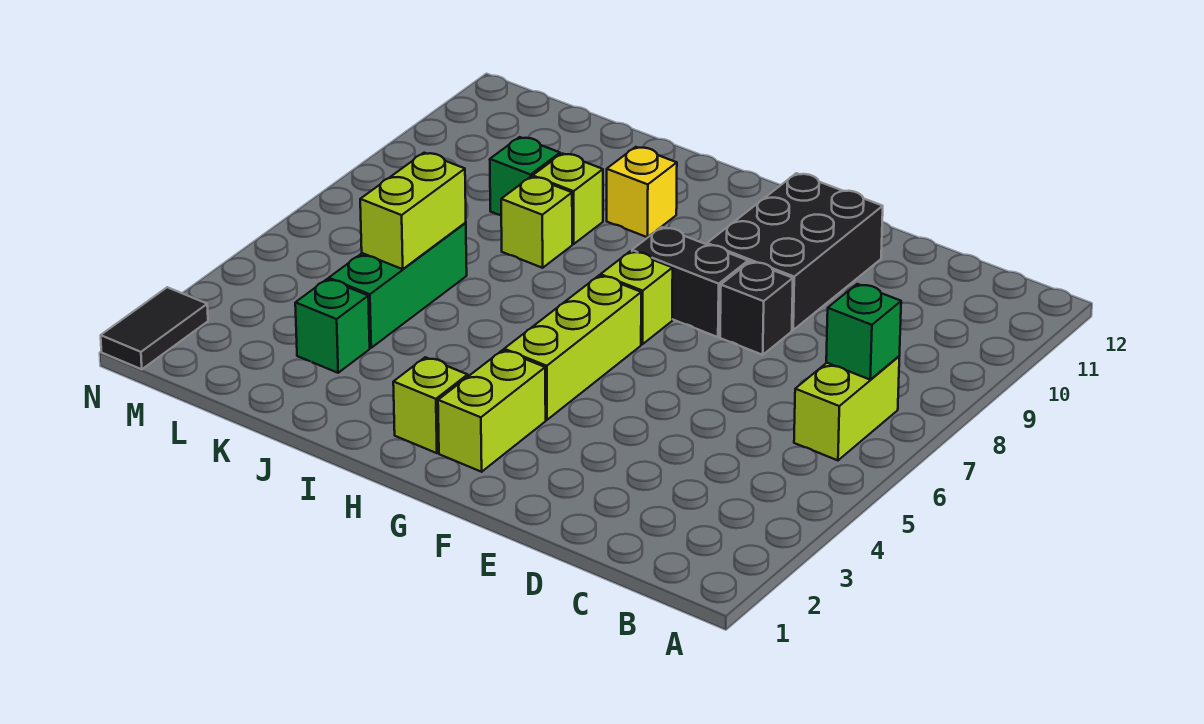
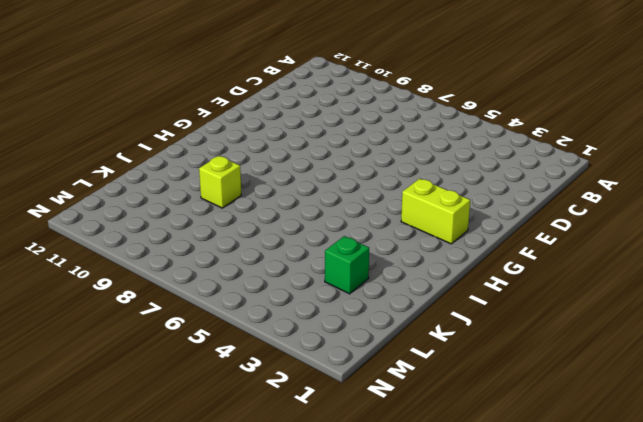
none -> lime brick B6:B7 level 1
none -> black brick E8 level 1
none -> black brick E9:F11 level 1

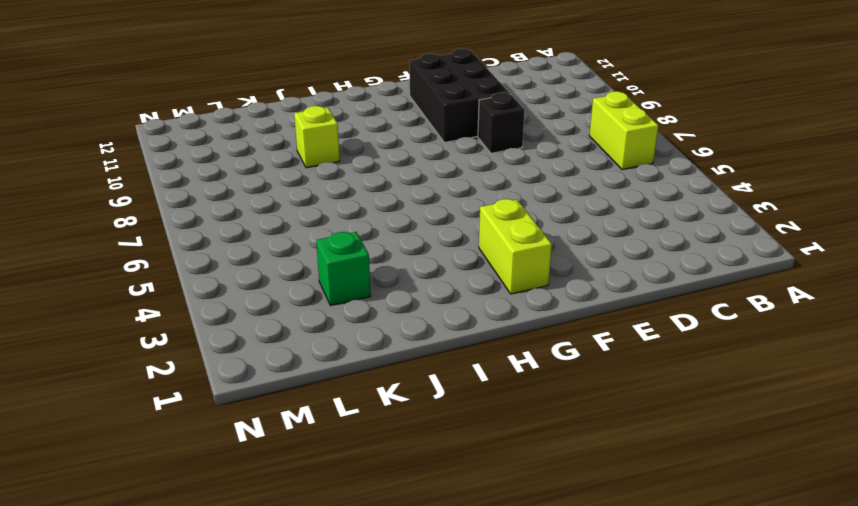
none -> black brick F8:G8 level 1
none -> lime brick G4:G6 level 1
none -> lime brick G7 level 1

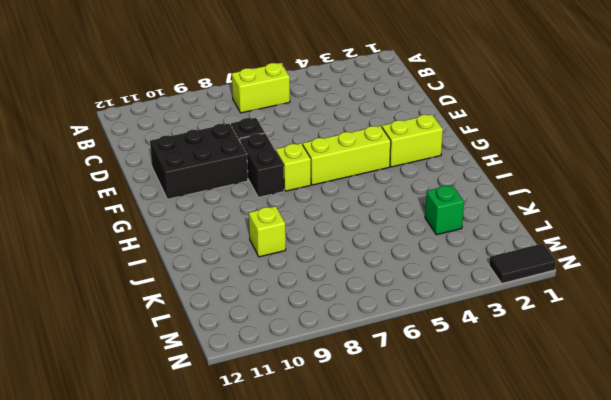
none -> lime brick H2 level 1
none -> yellow brick I10 level 1
none -> lime brick J8 level 1

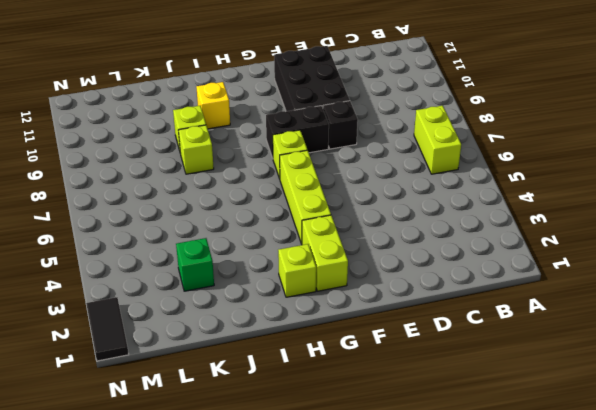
none -> green brick K4:K6 level 1
none -> green brick K9 level 1
none -> green brick B7 level 2

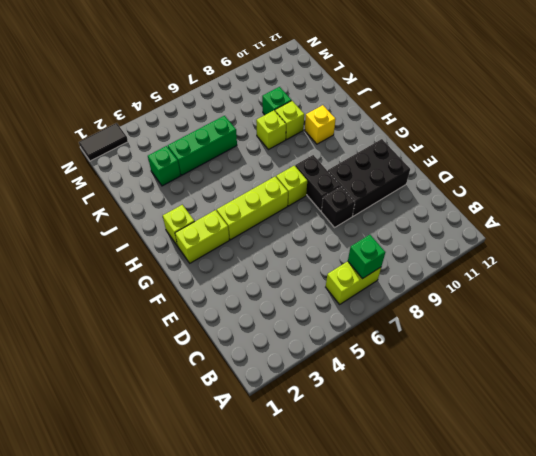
none -> lime brick K5:K6 level 2

